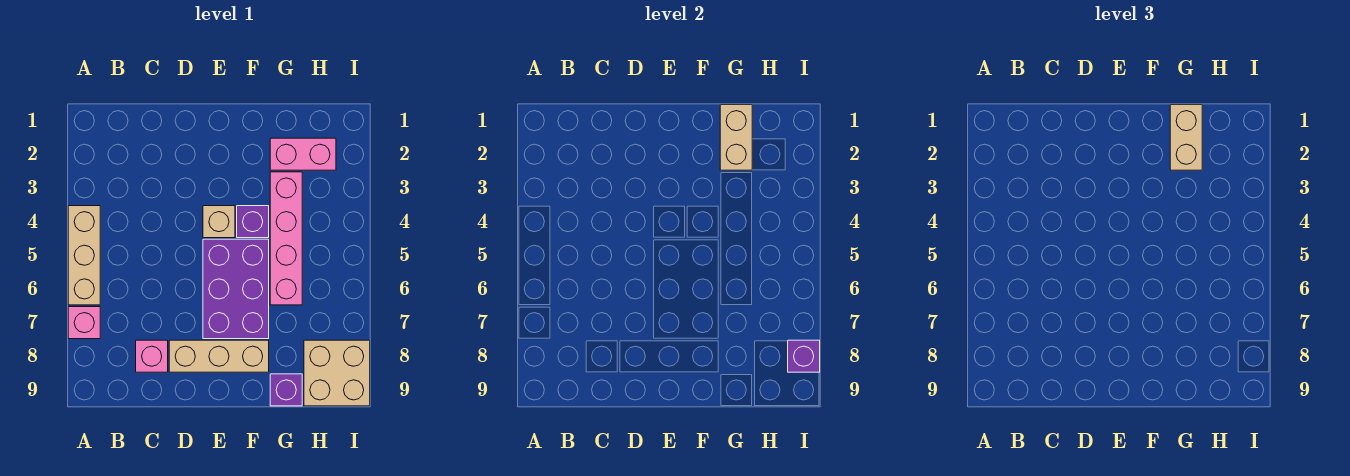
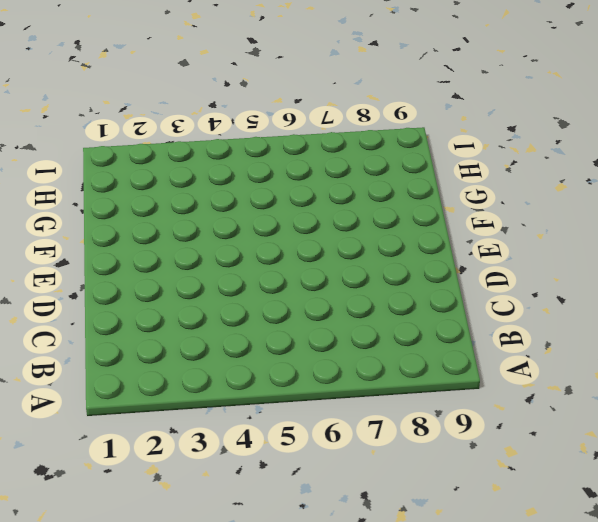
none -> tan brick A4:A6 level 1
none -> pink brick A7 level 1
none -> pink brick C8 level 1

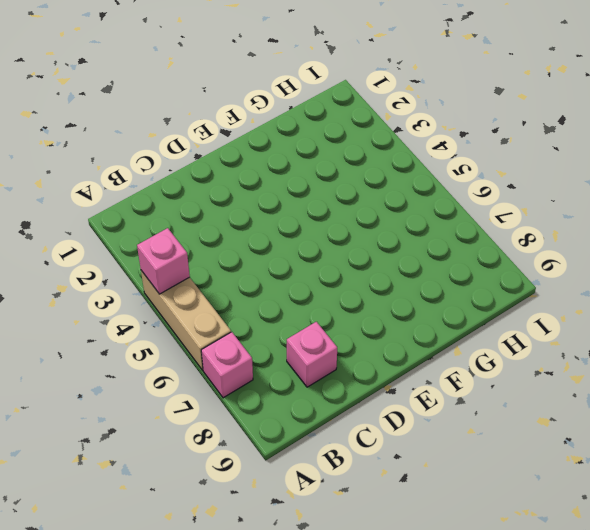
pink brick A4 level 2 -> none
none -> tan brick D8:F8 level 1
none -> tan brick E4 level 1
none -> purple brick E5:F7 level 1

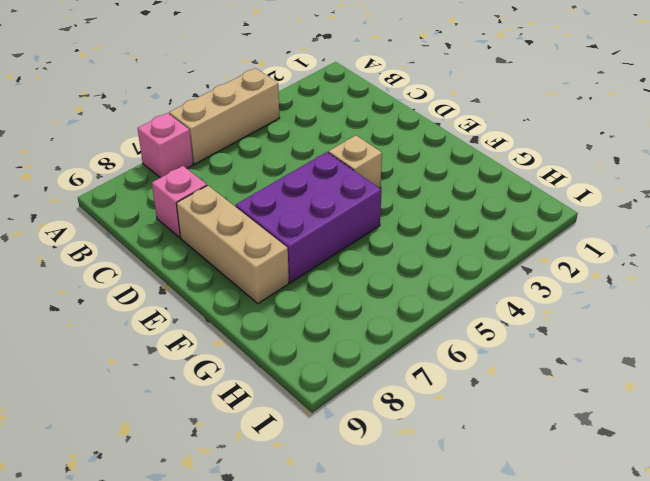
none -> purple brick F4 level 1
none -> pink brick G2:H2 level 1
none -> pink brick G3:G6 level 1

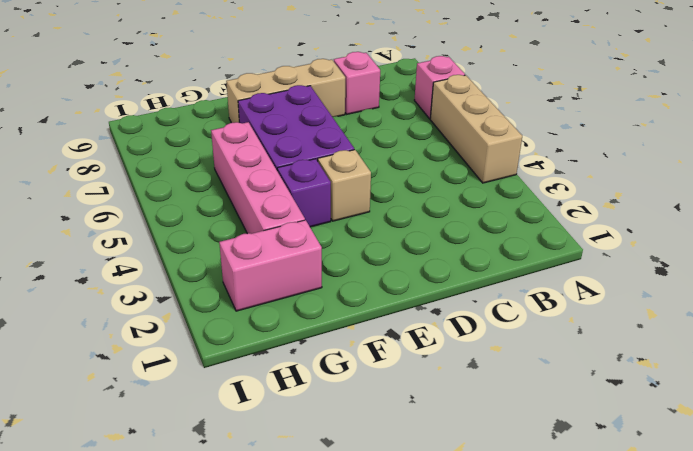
none -> purple brick G9 level 1
none -> tan brick H8:I9 level 1
none -> tan brick G1:G2 level 2

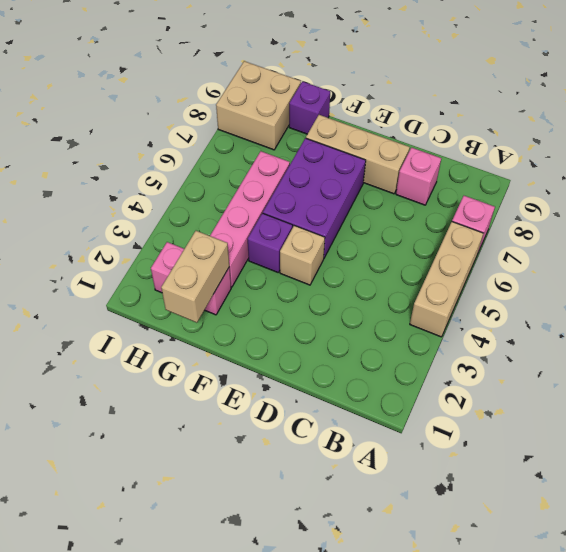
none -> purple brick I8 level 2
none -> tan brick G1:G2 level 3

